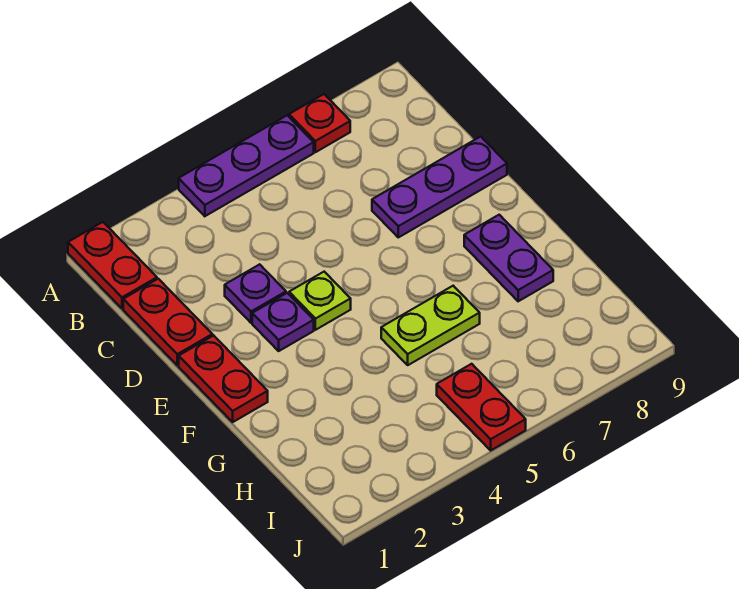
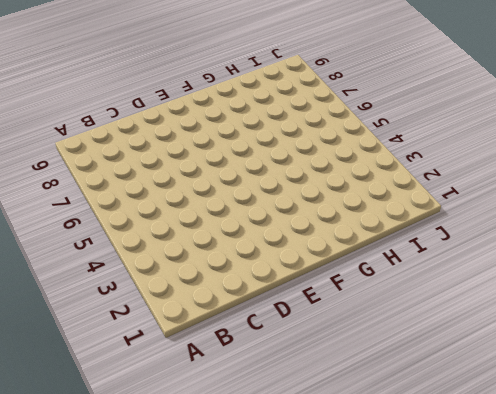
none -> red plate A1:B1 level 1
none -> purple plate A4:A6 level 1
none -> red plate A7 level 1

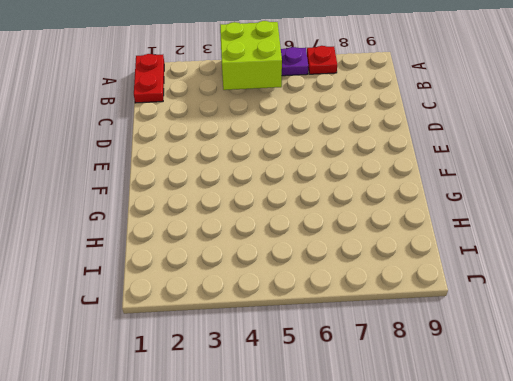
lime brick A4:B5 level 2 -> none
none -> red plate C1:D1 level 1
none -> purple plate D3 level 1
none -> purple plate D7:D9 level 1

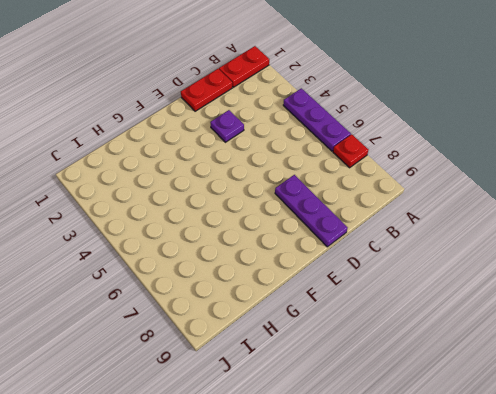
none -> red plate E1:F1 level 1
none -> purple plate E3 level 1
none -> lime plate E4 level 1

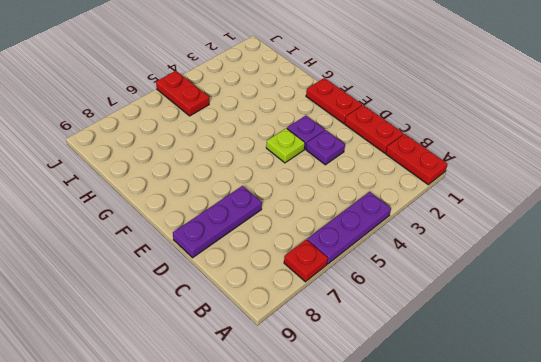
none -> purple plate F8:G8 level 1
none -> lime plate G5:G6 level 1

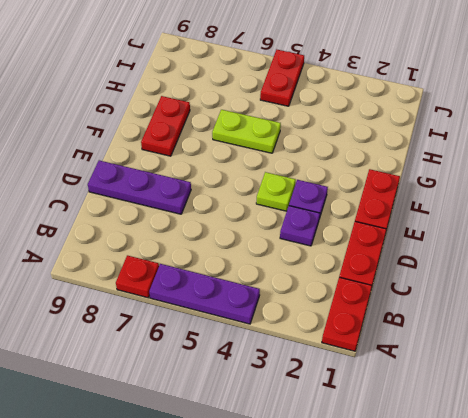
red plate F8:G8 level 1 -> purple plate F8:G8 level 1

